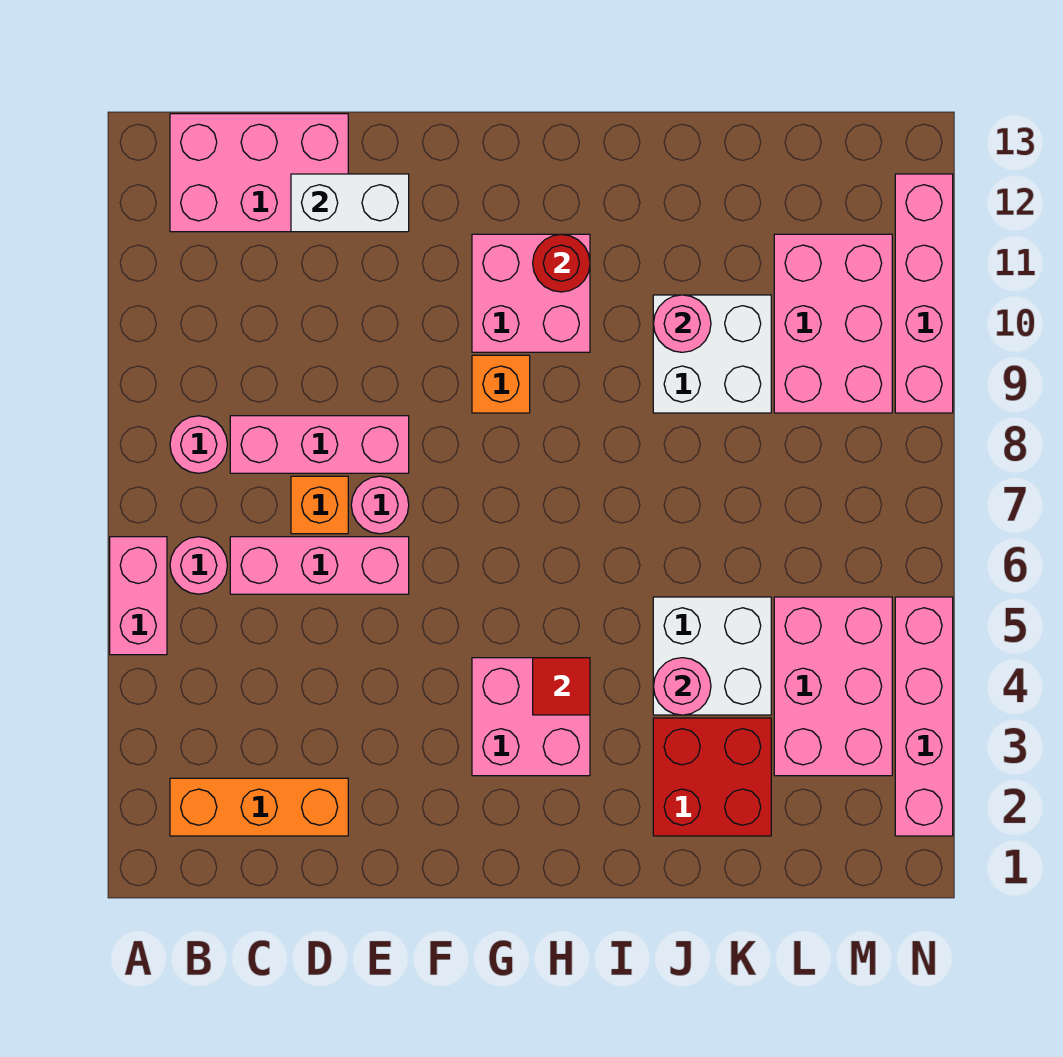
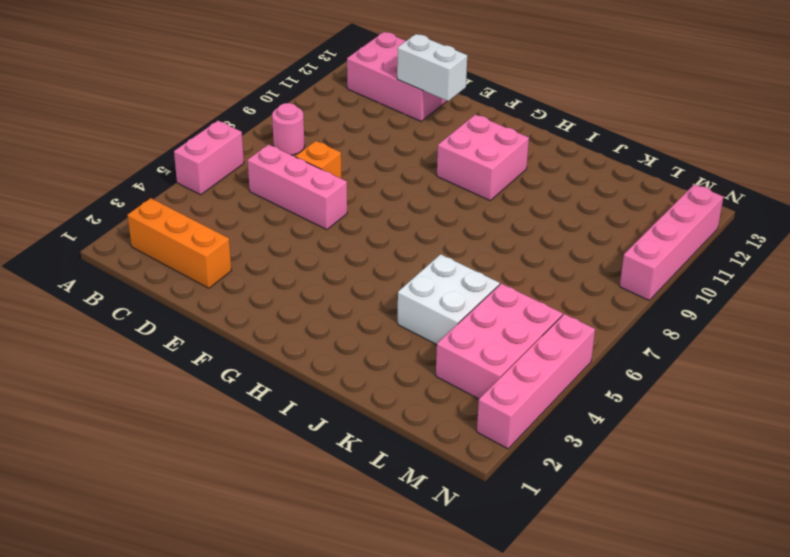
none -> pink round brick B6 level 1
none -> pink brick C8:E8 level 1
none -> pink round brick E7 level 1

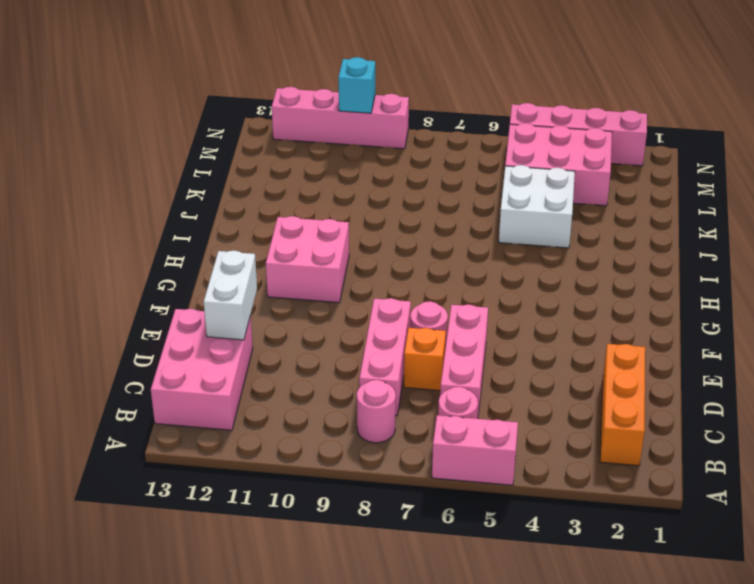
cyan brick N10 level 2 -> none
none -> pink brick G3:H4 level 1
none -> orange brick G9 level 1
none -> red brick J2:K3 level 1

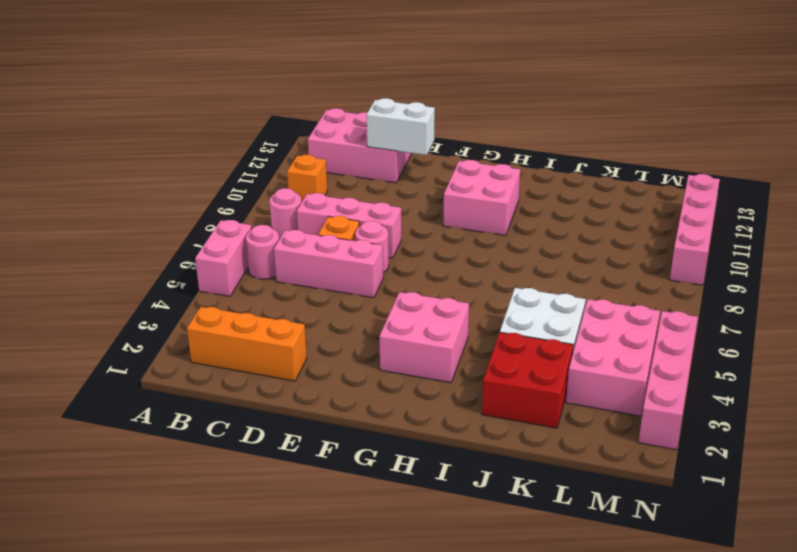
orange brick B10 level 1 -> orange brick G9 level 1
none -> white brick J9:K10 level 1
none -> pink brick L9:M11 level 1
none -> red tile H4 level 2

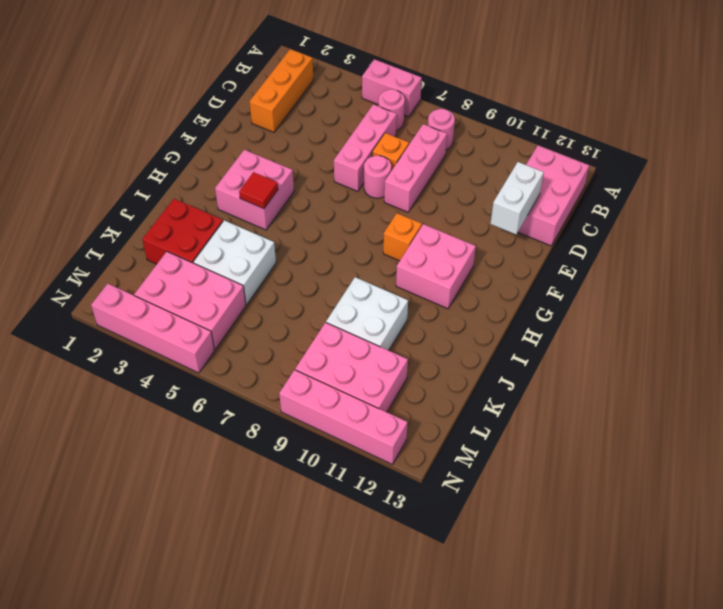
none -> red round brick H11 level 2
none -> pink round brick J4 level 2
none -> pink round brick J10 level 2

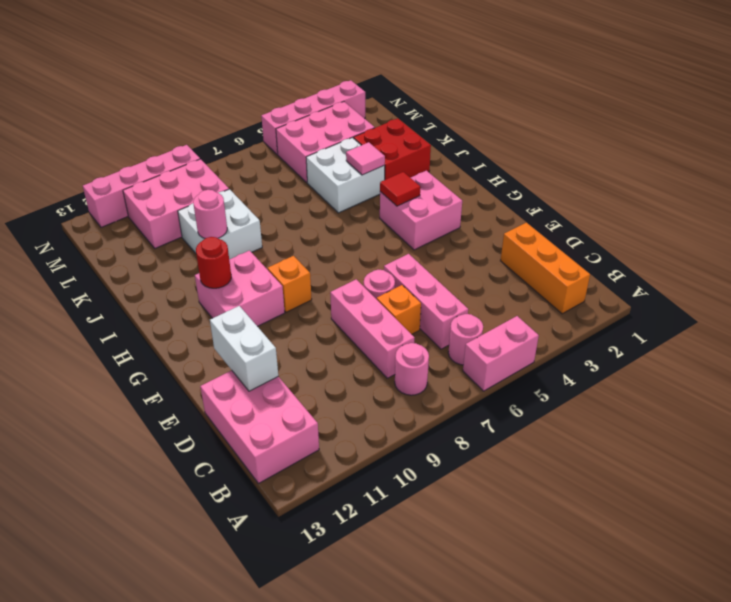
pink tile J4 level 2 -> pink round brick J4 level 2

